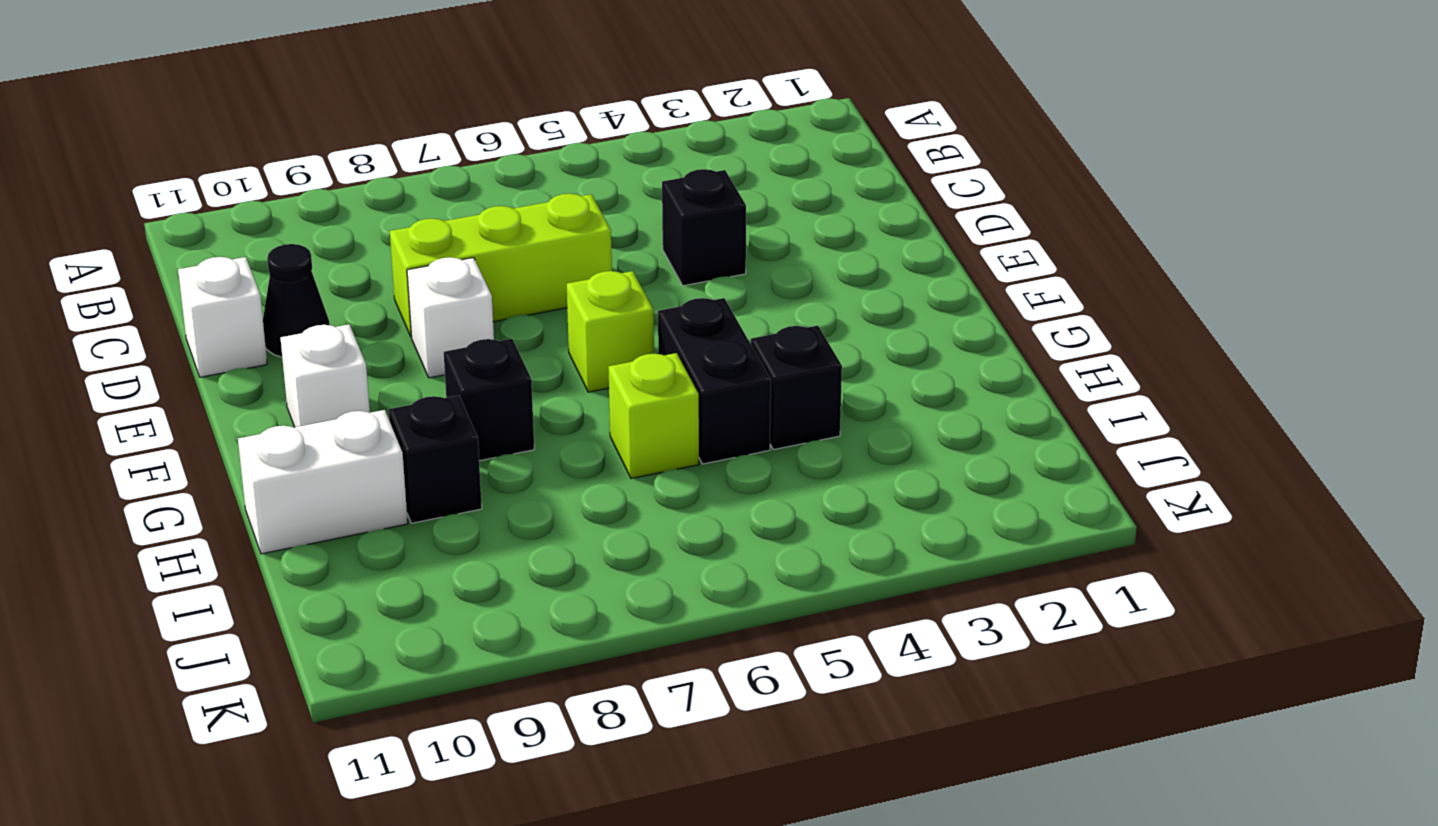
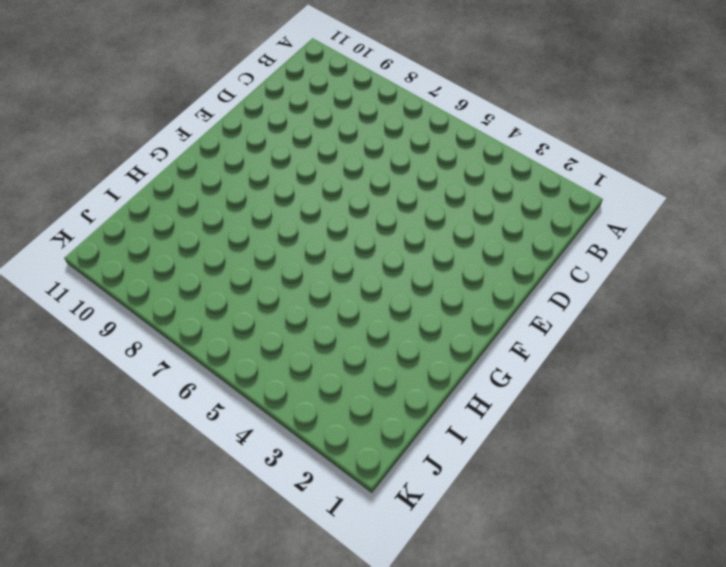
none -> black brick D4 level 1
none -> lime brick D6:D8 level 1
none -> black cone D10 level 1

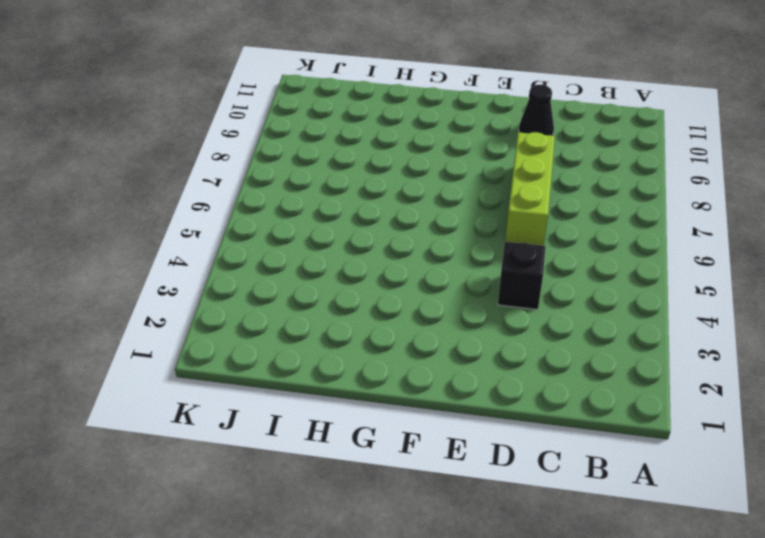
none -> white brick D11 level 1
none -> white brick E8 level 1
none -> lime brick F6 level 1

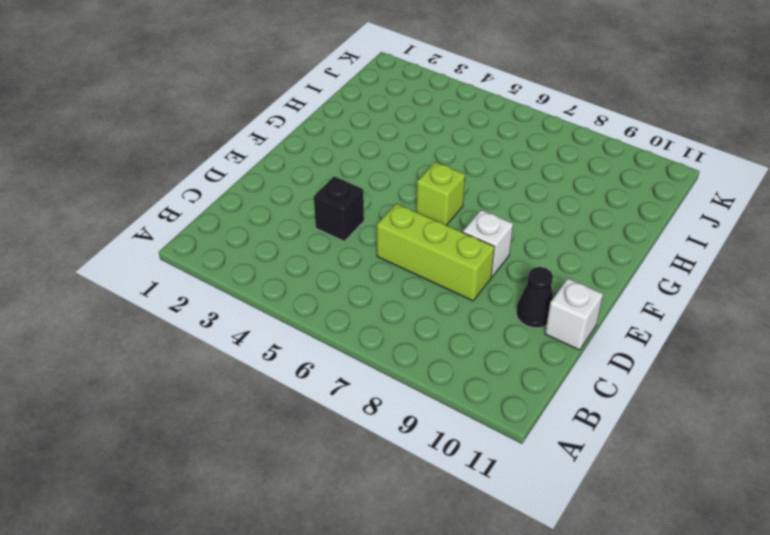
none -> white brick F10 level 1
none -> black brick G5:H5 level 1
none -> black brick G8 level 1

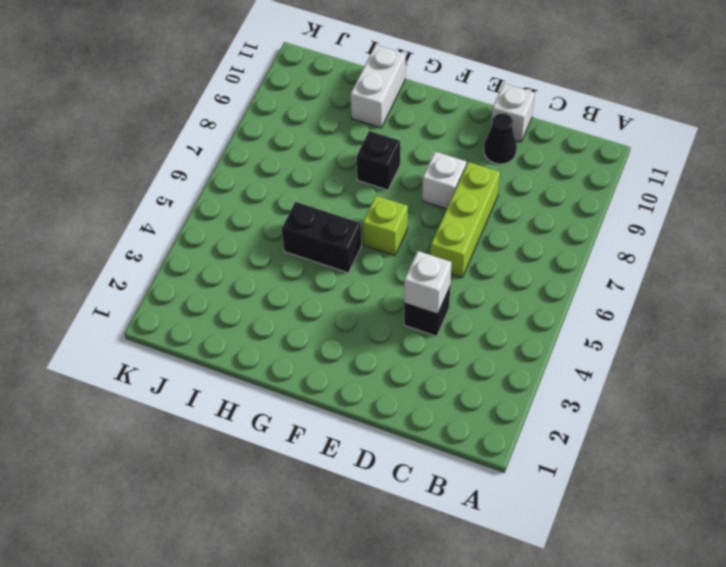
white brick D4 level 2 -> white brick F10 level 1
none -> black brick H4 level 1
none -> lime brick H6 level 1
none -> black brick H9 level 1

